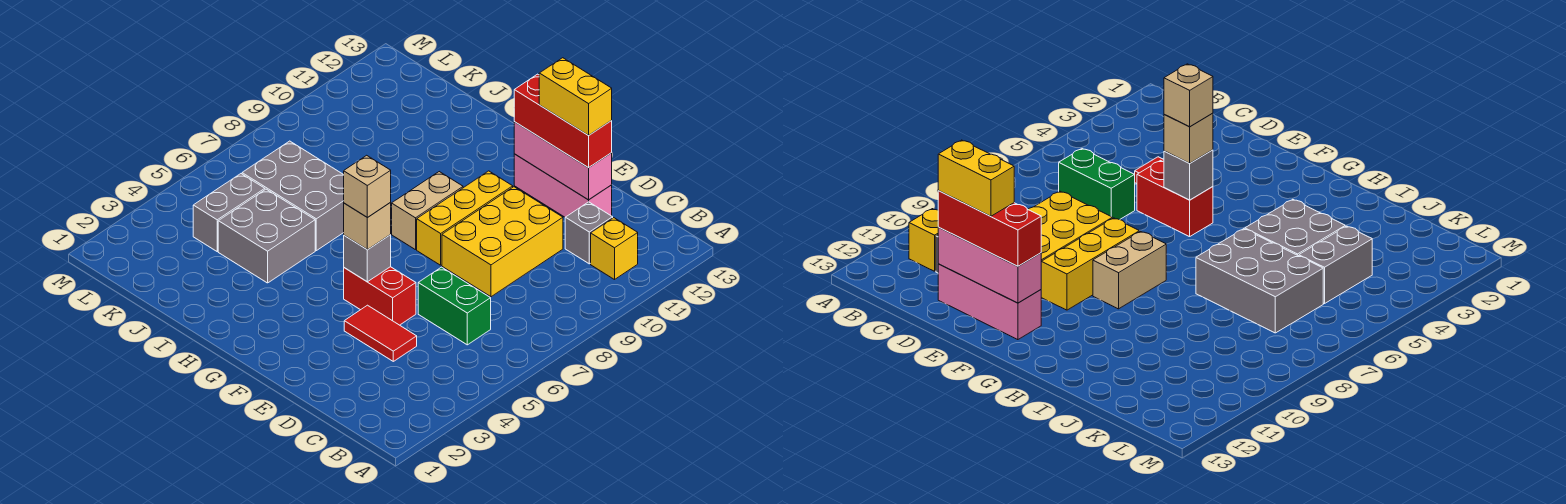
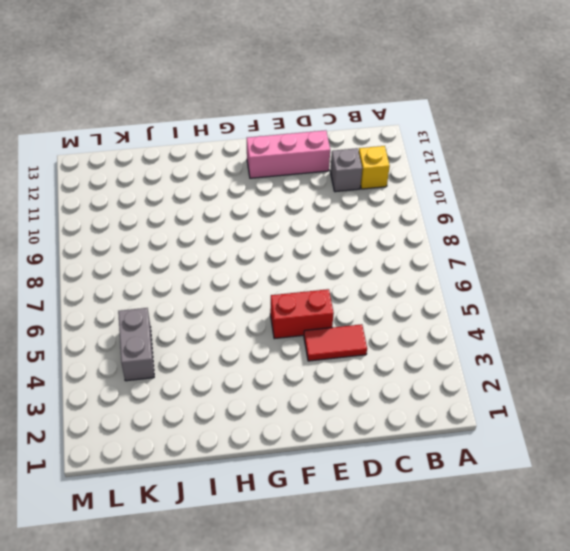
none -> green brick C6:D6 level 1
none -> yellow brick D8:E10 level 1
none -> yellow brick F8:F10 level 1

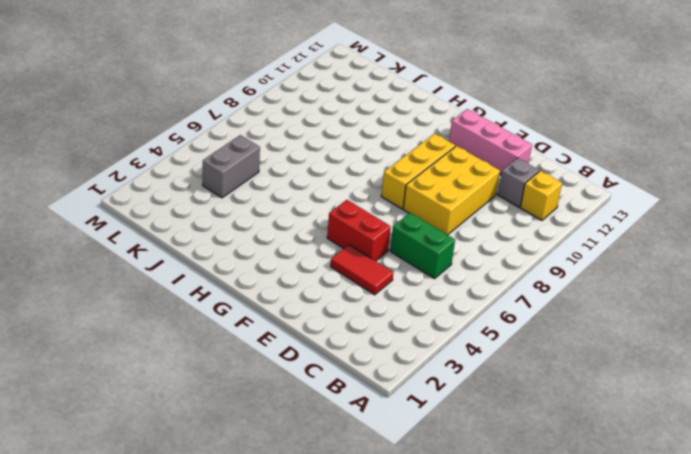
none -> tan brick G8:G9 level 1
none -> grey brick I4:J5 level 1
none -> grey brick I6:K7 level 1

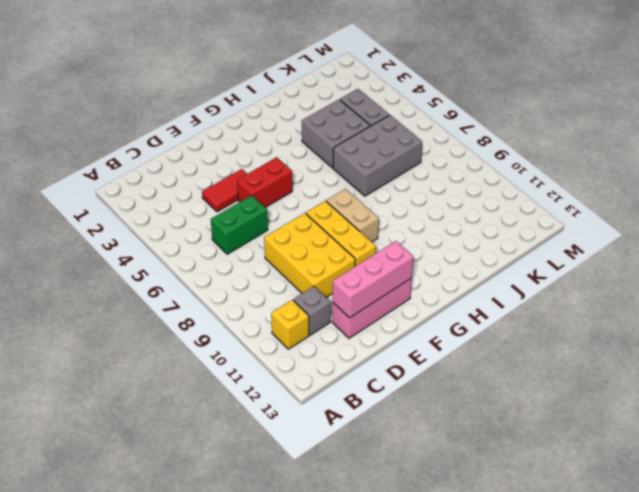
none -> grey brick F5 level 2
none -> red brick D12:F12 level 3
none -> tan brick F5 level 3

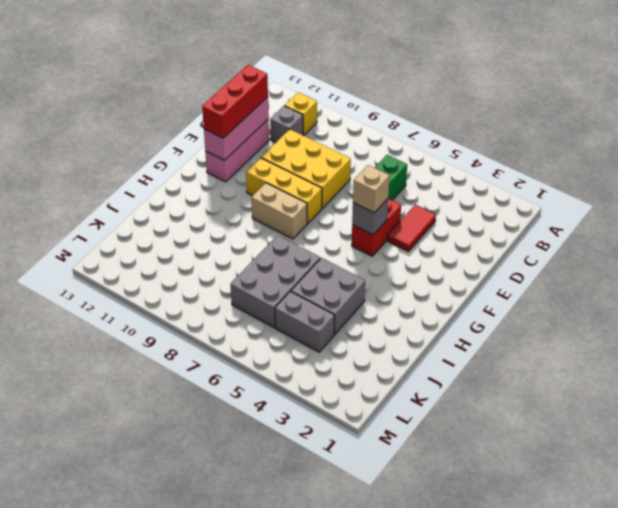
none -> yellow brick D12:E12 level 4
none -> tan brick F5 level 4

